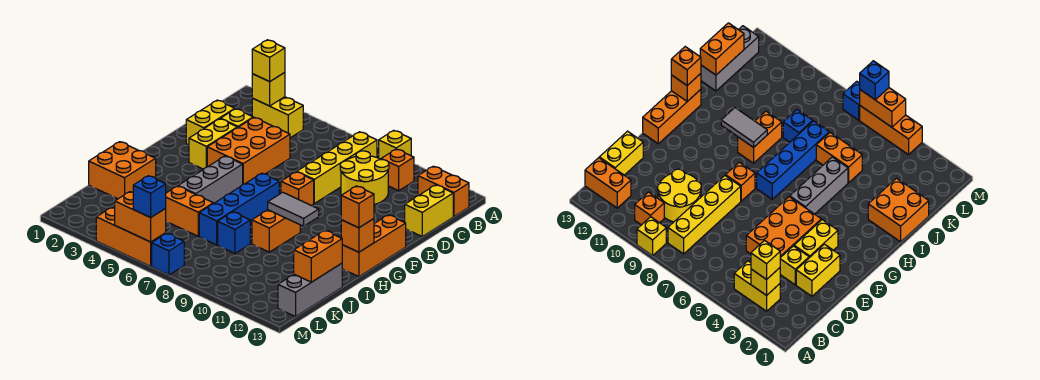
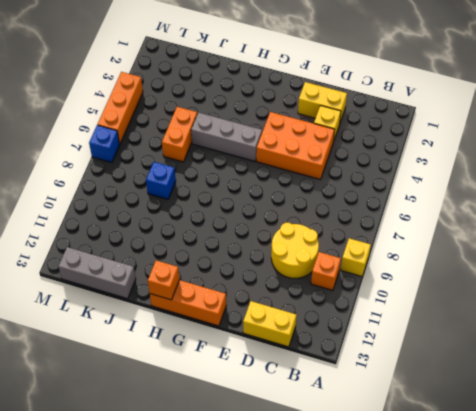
none -> yellow brick B3:B4 level 1
none -> yellow brick B8:E8 level 1
none -> orange brick B12:B13 level 1
none -> yellow brick E3:F3 level 1

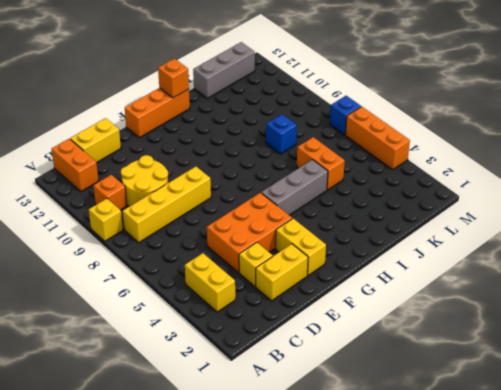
yellow brick F2:F3 level 1 -> yellow brick E3:F3 level 1
none -> orange brick F8 level 1
none -> blue brick G7:J7 level 1
none -> orange brick H9:I9 level 1
none -> orange brick I1:J2 level 1

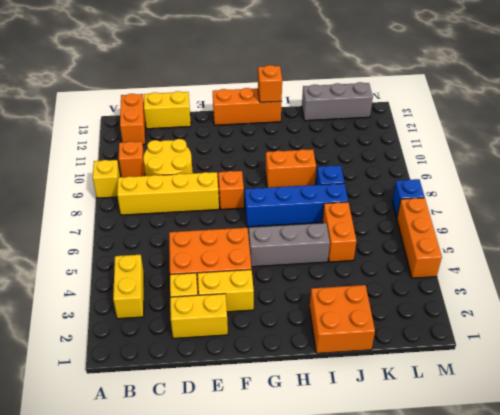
none -> yellow brick B3 level 2
none -> grey tile H9:H10 level 2
none -> orange brick J13:K13 level 2
none -> orange brick M5:M6 level 2

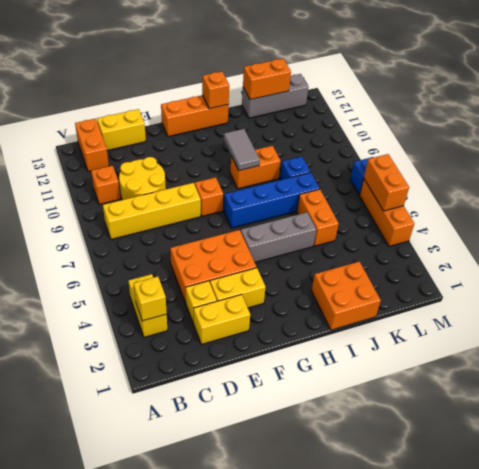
none -> yellow brick A9 level 1
none -> yellow brick B3 level 3
none -> orange brick H13 level 3
none -> blue brick M6 level 3

